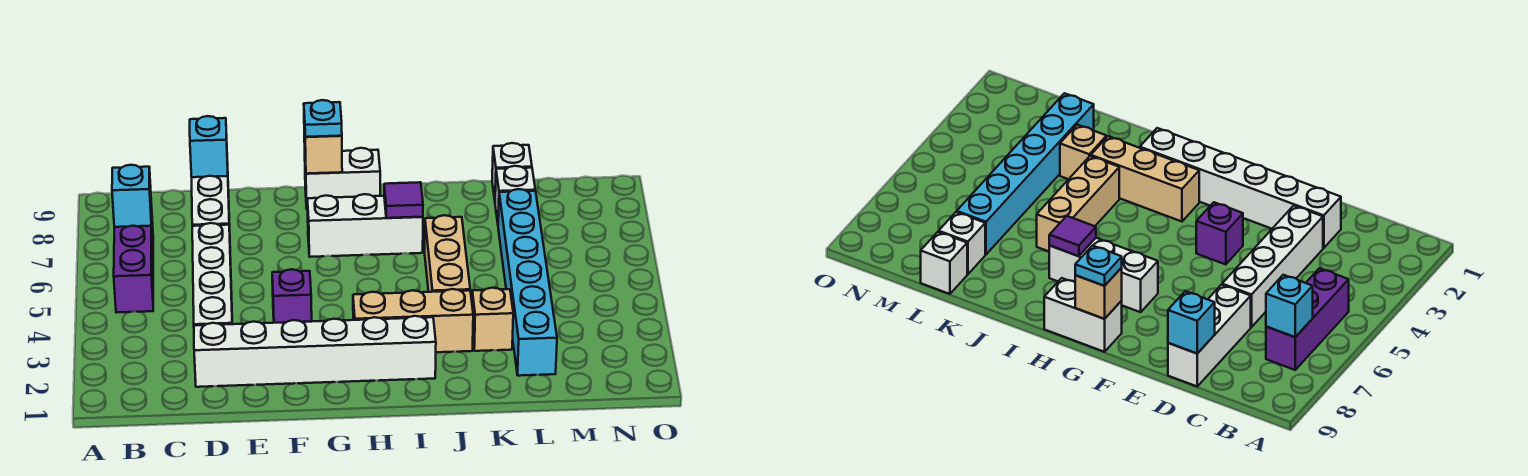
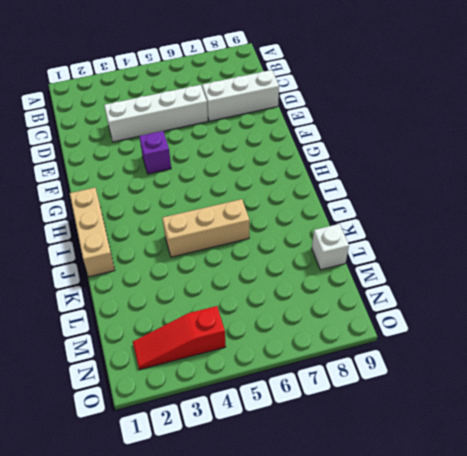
tan brick H1:J1 level 1 -> tan brick H3:J3 level 1
red slope N2:N4 level 1 top 4 -> none
none -> purple brick B5:B7 level 1
none -> white brick D2:I2 level 1
none -> white brick G7:I7 level 1

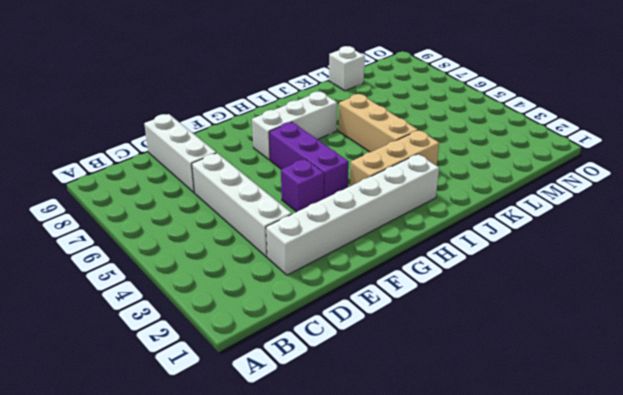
purple brick G4:G6 level 1 -> purple brick B5:B7 level 1
none -> white brick G9:H9 level 1
none -> tan brick K3 level 1
none -> cyan brick L2:L7 level 1

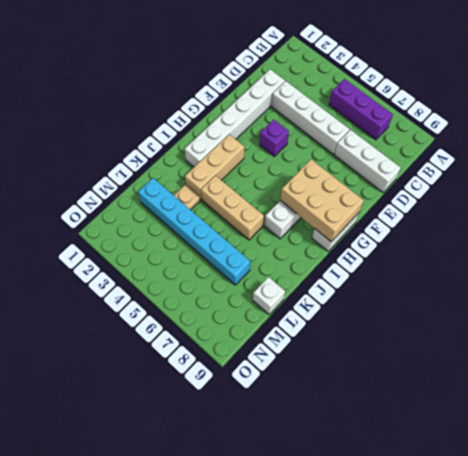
tan brick G7:H9 level 2 -> tan brick G9 level 2
tan plate K3 level 1 -> tan brick K3 level 1
none -> white brick L8 level 1
none -> cyan brick B7 level 2
none -> cyan brick D9 level 2

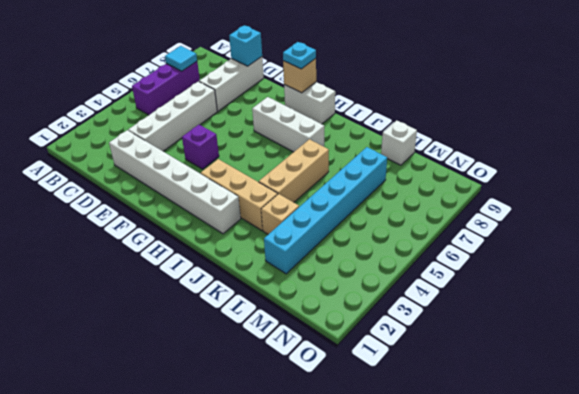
cyan tile B7 level 2 -> cyan brick B7 level 2
none -> white brick L8 level 1
none -> purple tile I7 level 2

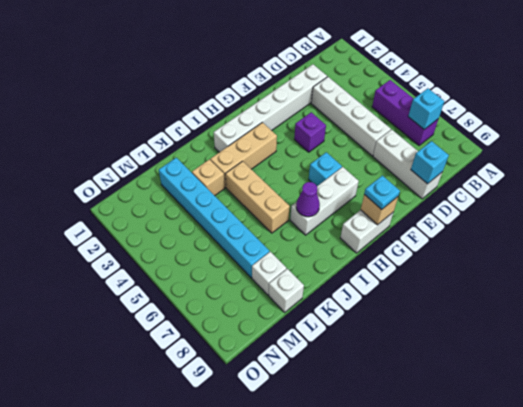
cyan brick G6 level 1 -> none
purple cone I7 level 2 -> purple tile I7 level 2

